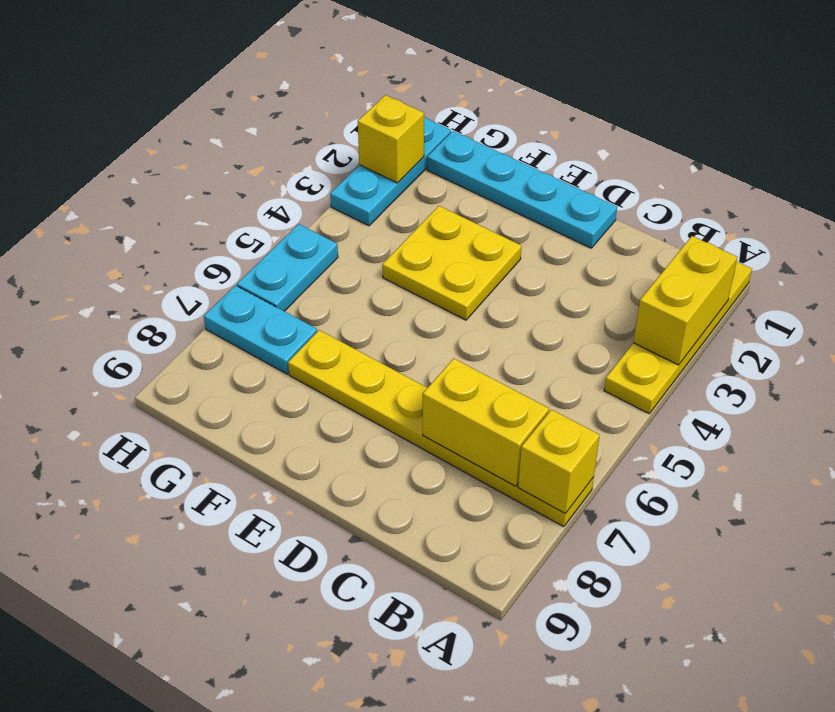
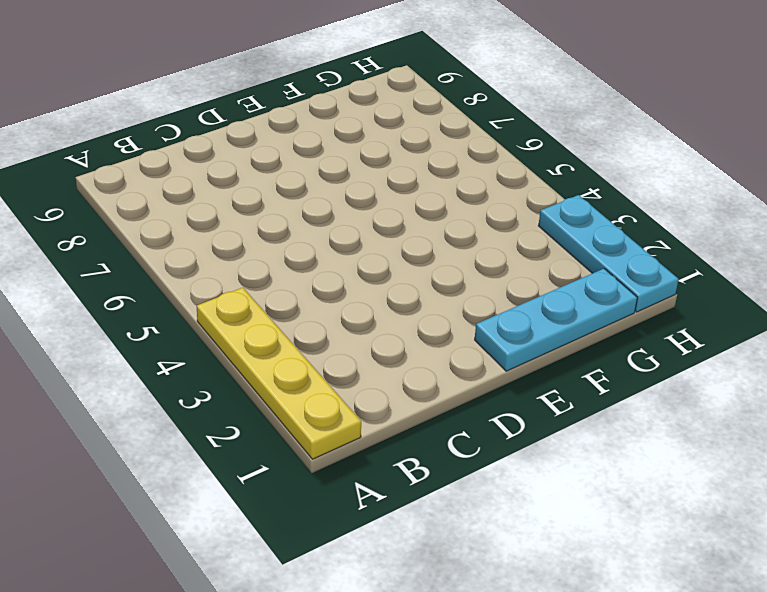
cyan plate E1:G1 level 1 -> cyan plate D1:G1 level 1
none -> yellow plate A7:F7 level 1
none -> yellow plate E3:F4 level 1

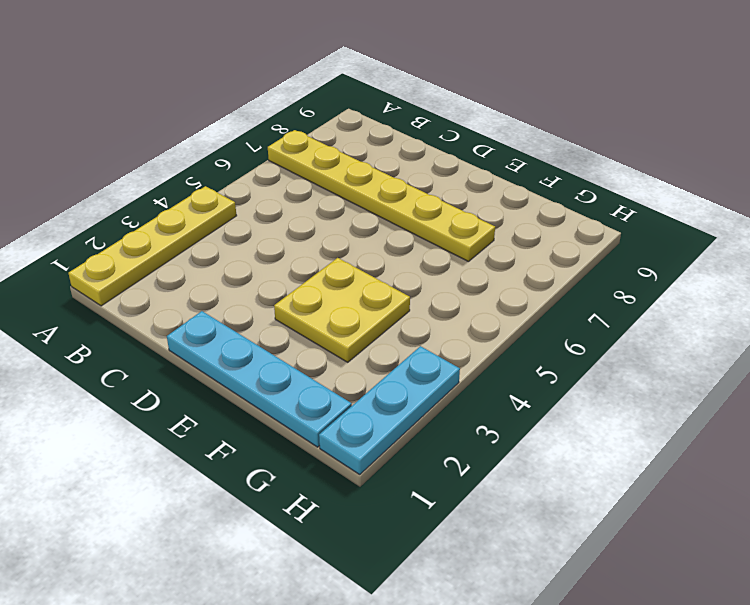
none -> cyan plate G7:H7 level 1
none -> cyan plate H5:H6 level 1

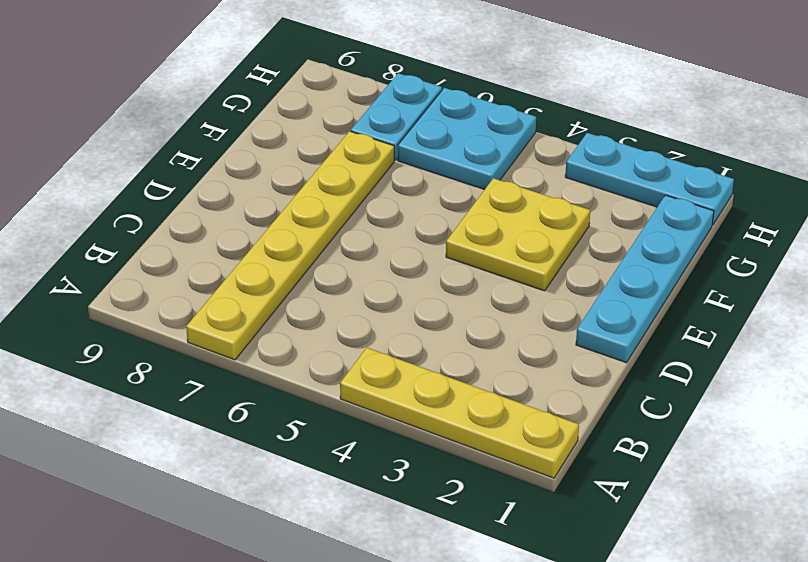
cyan plate G5:H6 level 1 -> cyan plate H5:H6 level 1
none -> yellow brick A2:A3 level 2
none -> yellow brick A7 level 2

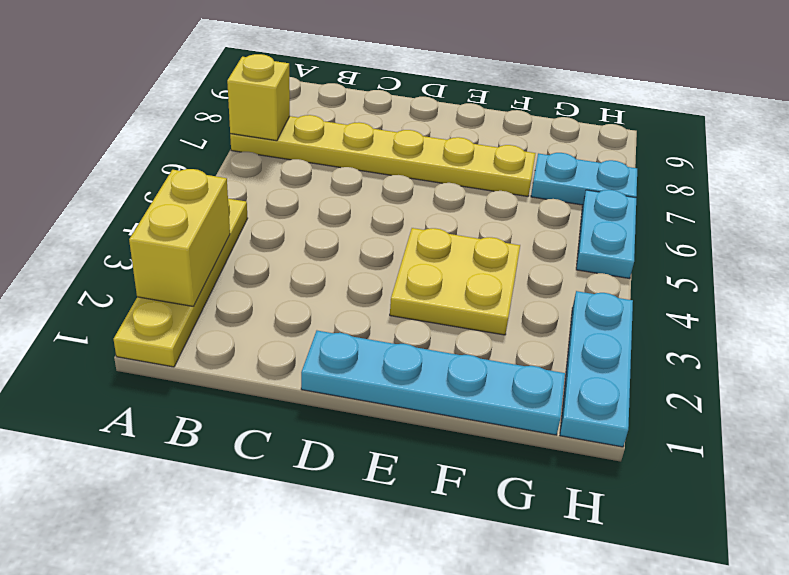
none -> yellow brick B7:C7 level 2
none -> yellow brick H2 level 2

